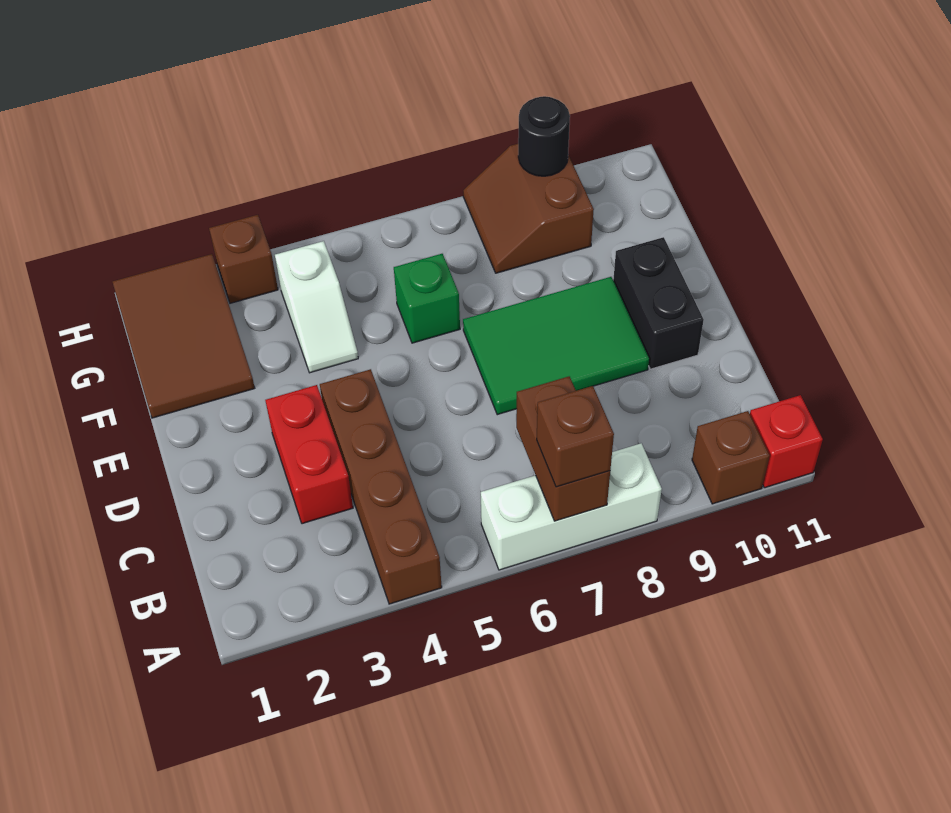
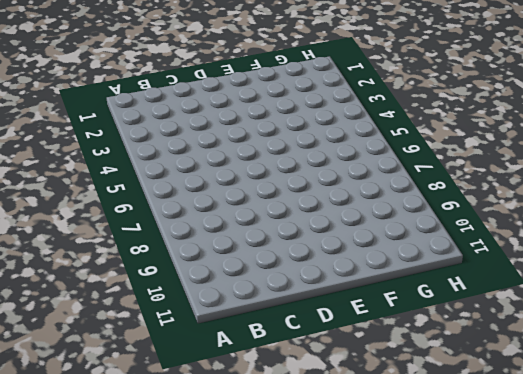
none -> brown brick A4:D4 level 1
none -> white brick A6:A8 level 1
none -> brown brick A10 level 1

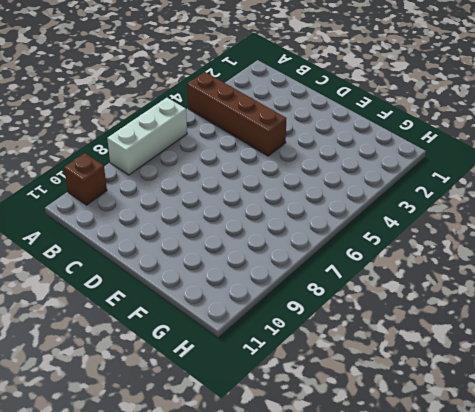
none -> red brick A11 level 1
none -> red brick C3:D3 level 1
none -> green tile D7:E9 level 1

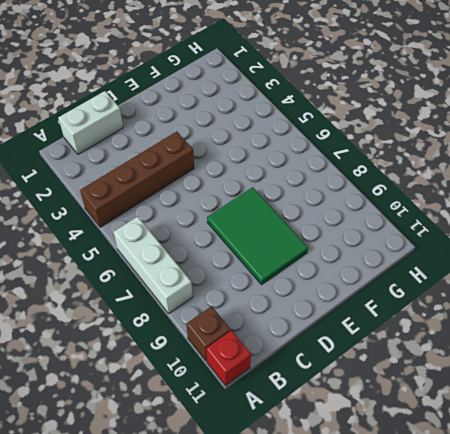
white brick B1:C1 level 1 -> none
none -> red brick C3:D3 level 1
none -> black brick D10:E10 level 1
none -> brown tile F1:H2 level 1

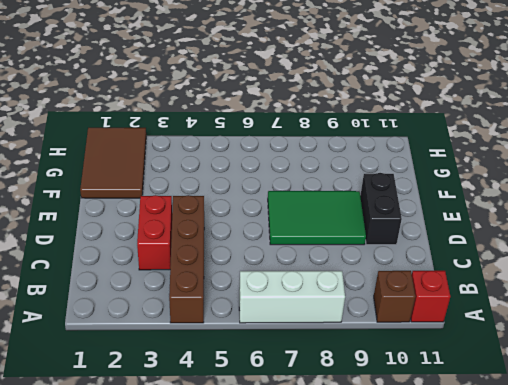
none -> white slope F4:G4 level 1 top G
none -> green brick F6 level 1
none -> brown slope G8:H9 level 1 top 9

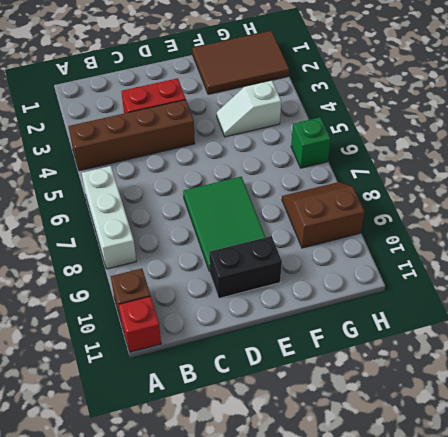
green brick H6 level 1 -> green brick F6 level 1
none -> brown brick H3 level 1
none -> brown brick A7:B7 level 2
none -> black round brick H9 level 2

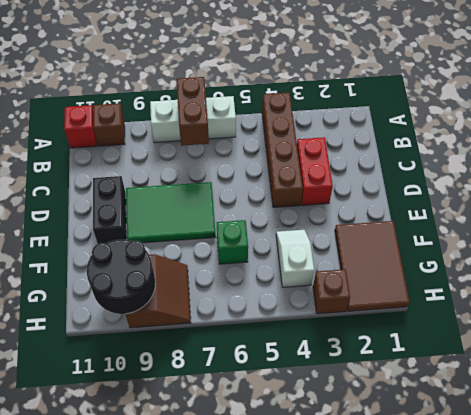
black round brick G9:H10 level 2 -> black round brick H9 level 2
none -> brown brick A7 level 3

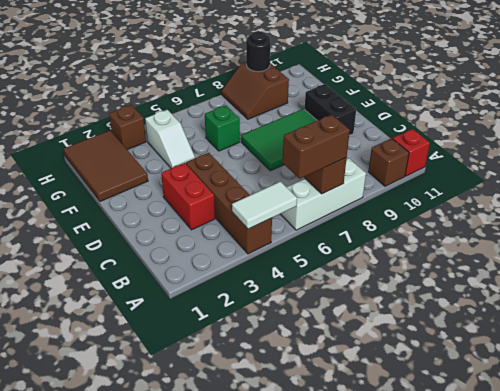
white tile A4:A5 level 2 -> none
brown brick A6:A7 level 3 -> brown brick A7 level 3

